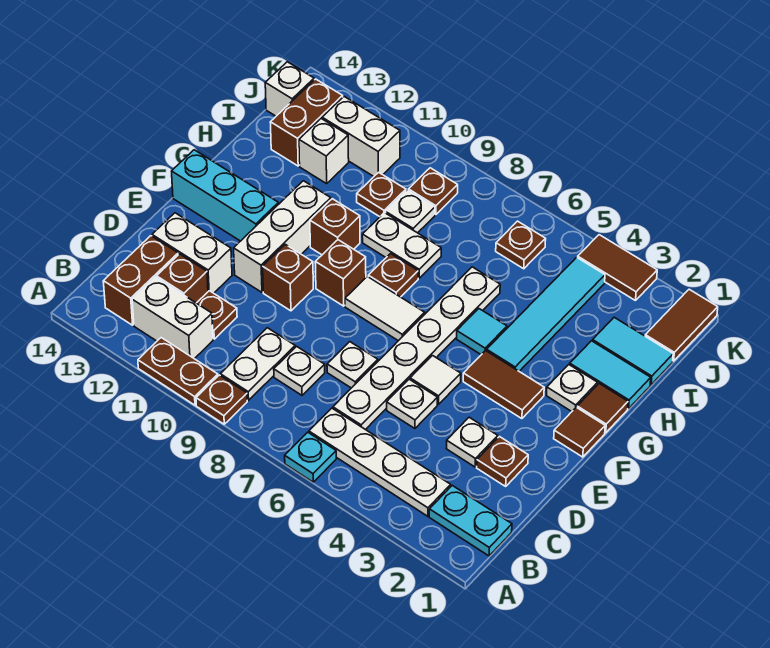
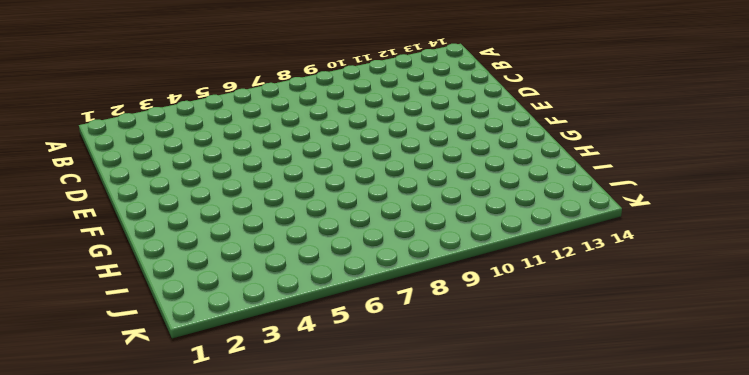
none -> cyan plate A6 level 1
none -> brown plate A9 level 1
none -> brown plate A10:A11 level 1
none -> cyan plate B1:B2 level 1

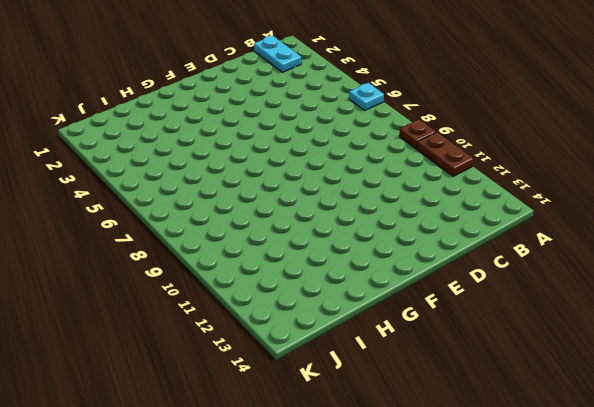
none -> white plate B3:B6 level 1
none -> white plate B9:C9 level 1
none -> white brick B11:B12 level 1
none -> brown brick B13:C13 level 1

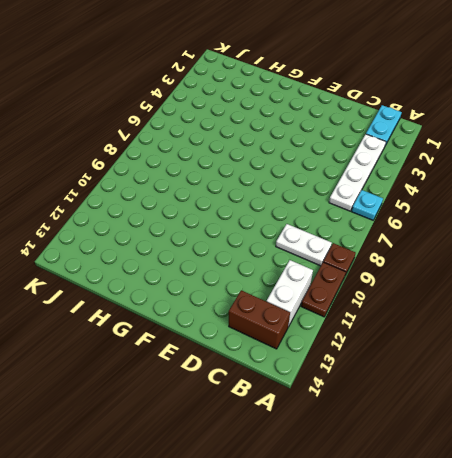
none -> white plate C6:H6 level 1
none -> white plate C8 level 1
none -> brown plate C11 level 1
none -> brown brick C12 level 1

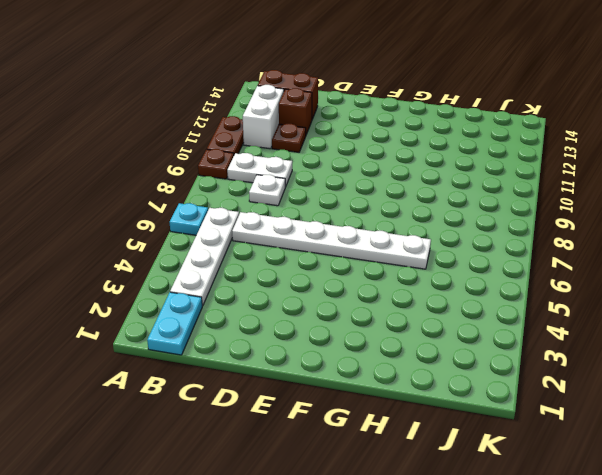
none -> brown plate D2 level 1
none -> white plate D3 level 1
none -> white plate D5 level 1
none -> white plate D7 level 1

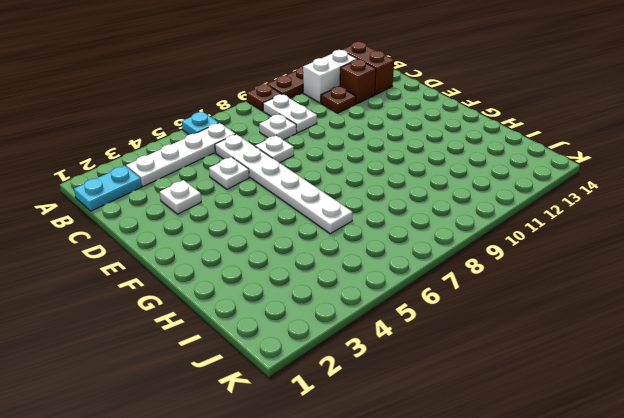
none -> brown plate D2 level 1
none -> white brick D12:D13 level 1
none -> white tile E5 level 1
none -> brown brick E10 level 1

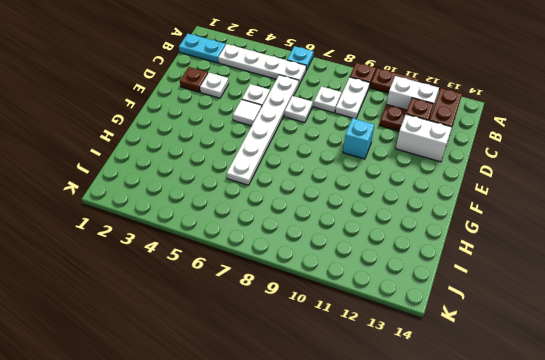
cyan brick E10 level 1 -> brown brick E10 level 1
none -> white brick E11:G11 level 1
none -> brown tile F1 level 1
none -> brown tile F3:F4 level 1
none -> white tile F7:F8 level 1

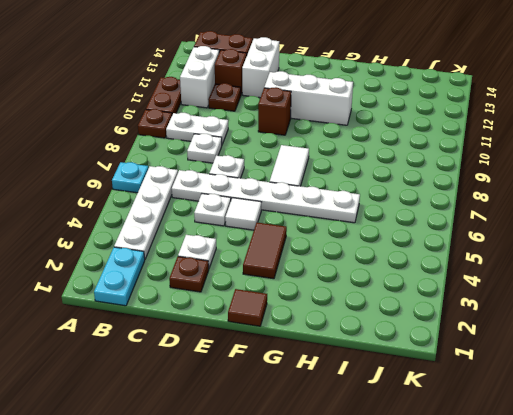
none -> brown brick F9 level 1
none -> cyan brick F12:F14 level 1
none -> brown tile G1 level 1
none -> white plate G2 level 1

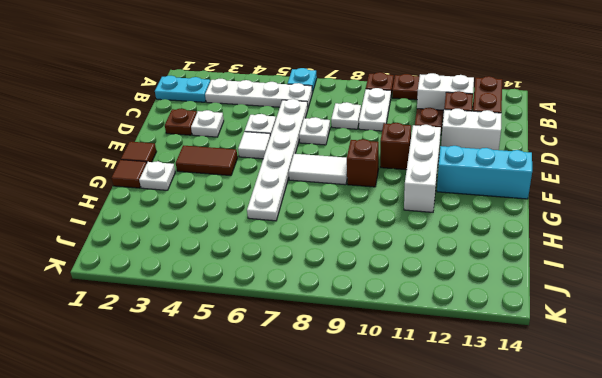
none -> cyan tile G4:J4 level 1
none -> cyan tile G5 level 1
none -> brown plate G8 level 1
none -> brown brick G10 level 1

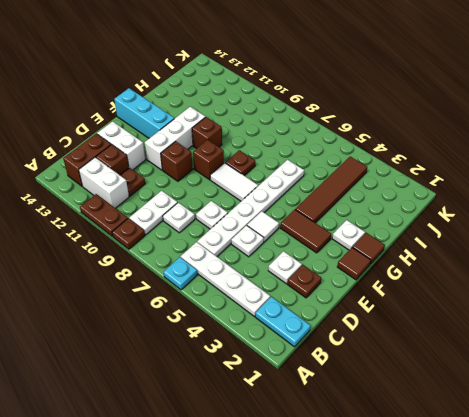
brown tile G4:J4 level 1 -> cyan tile G4:J4 level 1
none -> cyan tile G5 level 1
none -> cyan tile H1:H2 level 1
none -> white plate H8:H9 level 1
none -> cyan tile I1:I2 level 1

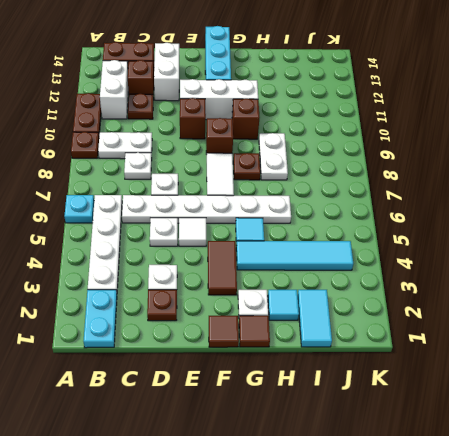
cyan tile H2 level 1 -> cyan tile H1:H2 level 1
none -> white plate I9 level 1
none -> brown plate I10 level 1
none -> white brick I12 level 1
none -> brown brick I13:J13 level 1

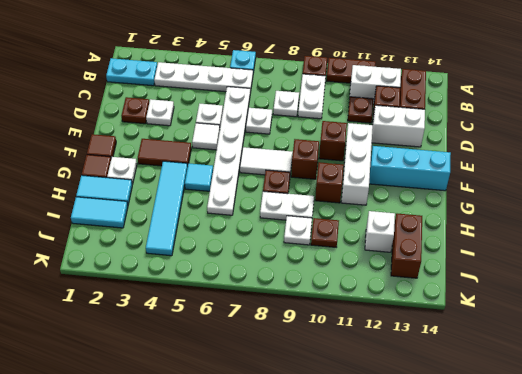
none -> brown tile J1:K1 level 1
none -> brown plate J6 level 1
none -> brown plate J9 level 1
none -> white brick J11:J12 level 1

